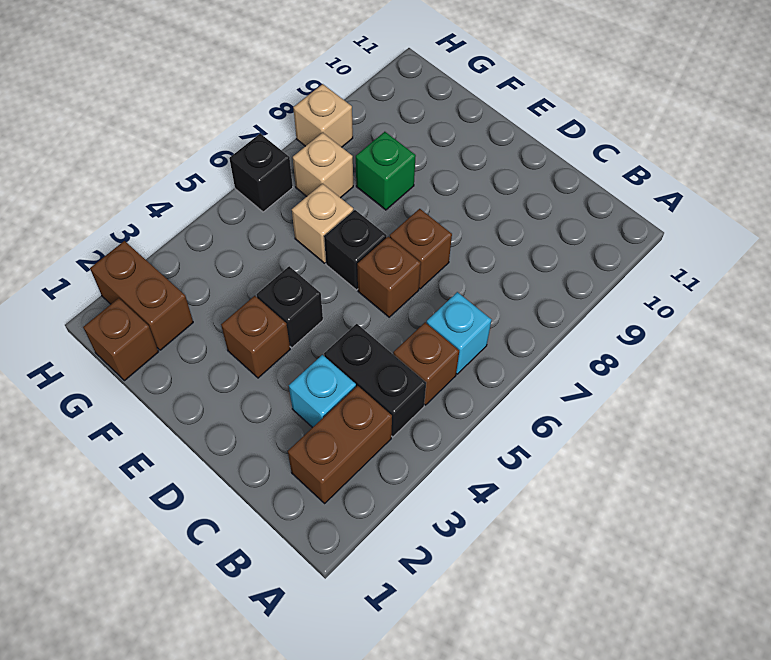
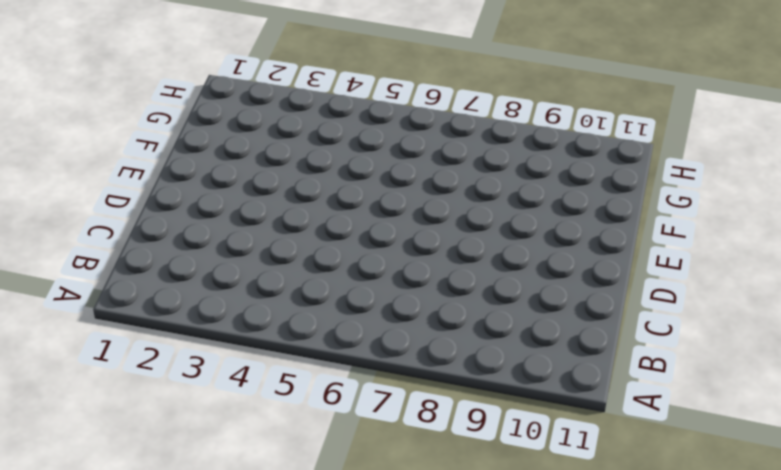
none -> brown brick B2:B3 level 1
none -> black brick B4:C4 level 1
none -> brown brick B5 level 1

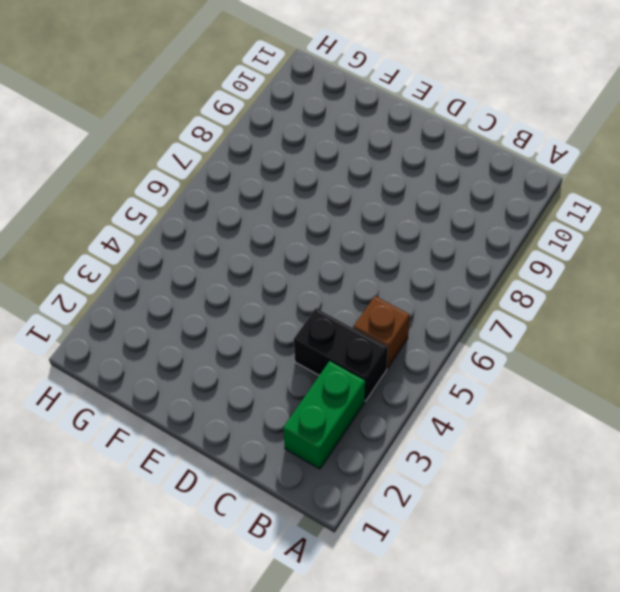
green brick B2:B3 level 1 -> brown brick B2:B3 level 1
none -> cyan brick B6 level 1
none -> cyan brick C3 level 1
none -> brown brick D6 level 1

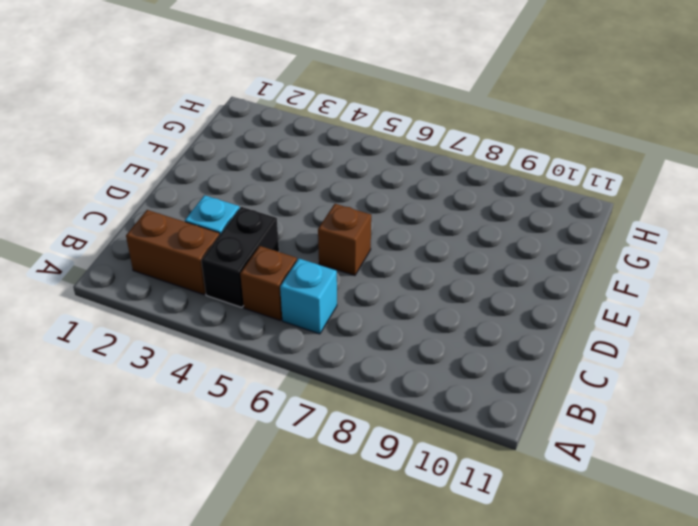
none -> brown brick D7 level 1
none -> brown brick E3 level 1
none -> black brick E4 level 1

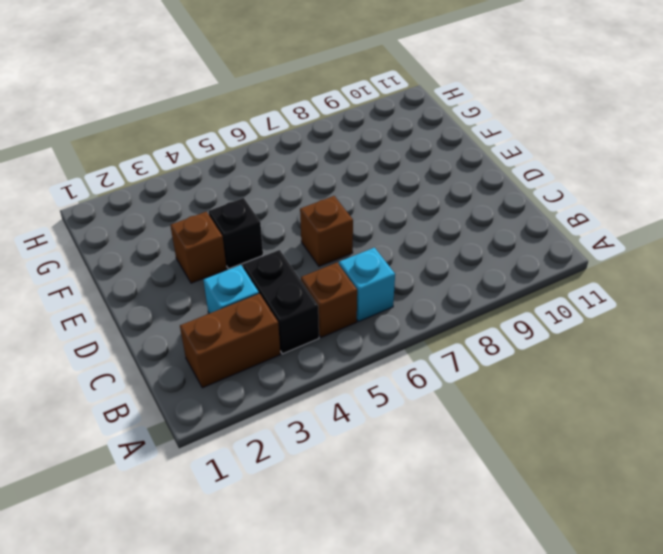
none -> brown brick D7 level 1
none -> black brick E6 level 1
none -> tan brick F6 level 1

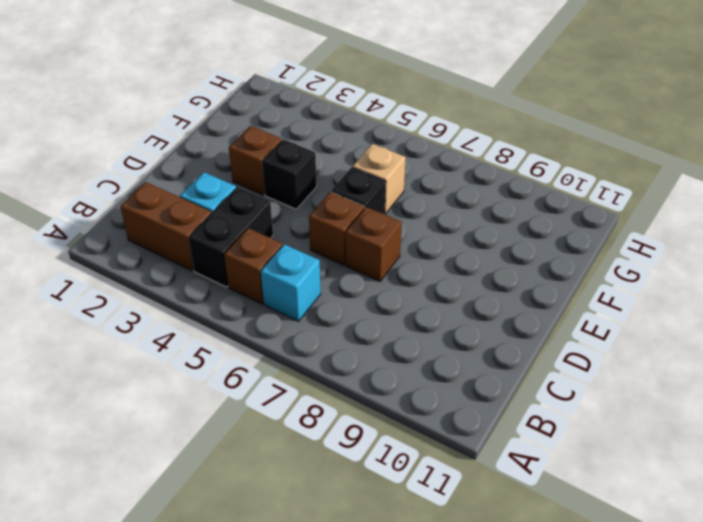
none -> green brick F8 level 1
none -> brown brick G1 level 1
none -> brown brick G2:H2 level 1

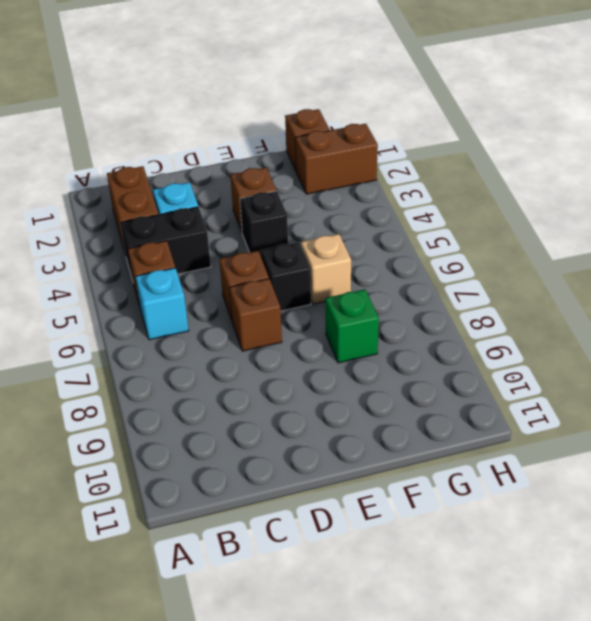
none -> tan brick G7 level 1
none -> black brick H6 level 1
none -> tan brick H8 level 1

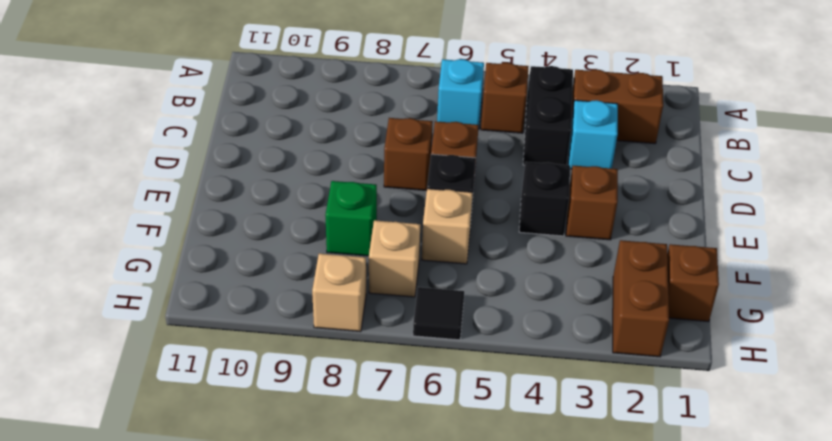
black tile H6 level 1 -> black brick H6 level 1

